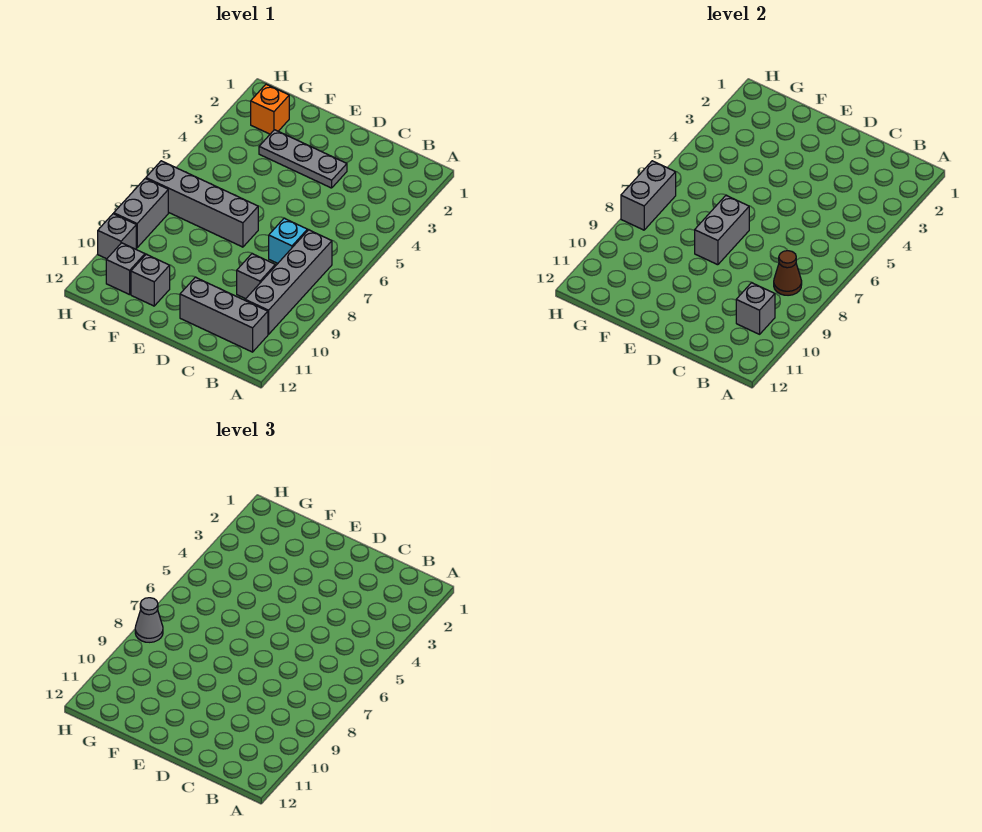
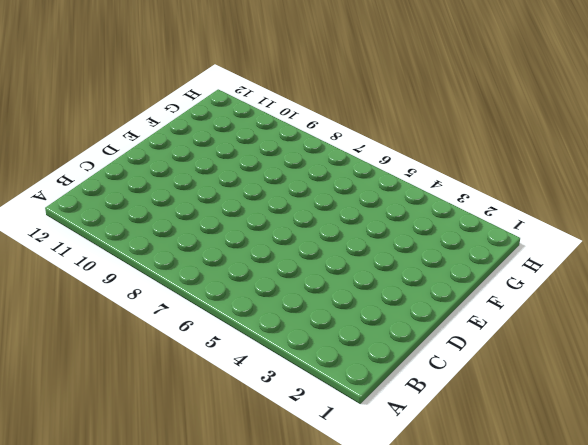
none -> grey brick B7:B10 level 1
none -> grey brick B11:D11 level 1
none -> cyan brick C7 level 1

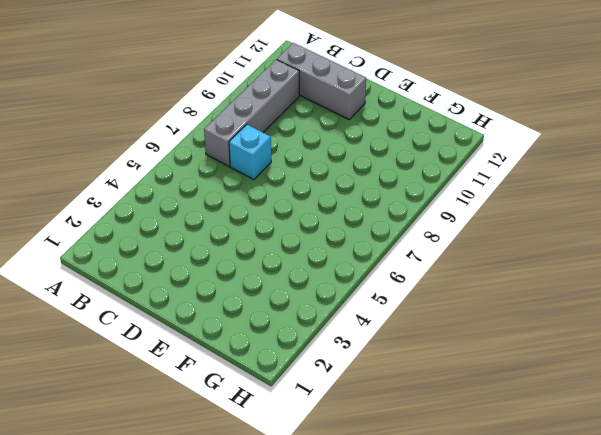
none -> grey brick C9 level 1
none -> grey plate D3:F3 level 1
none -> grey brick E7:H7 level 1

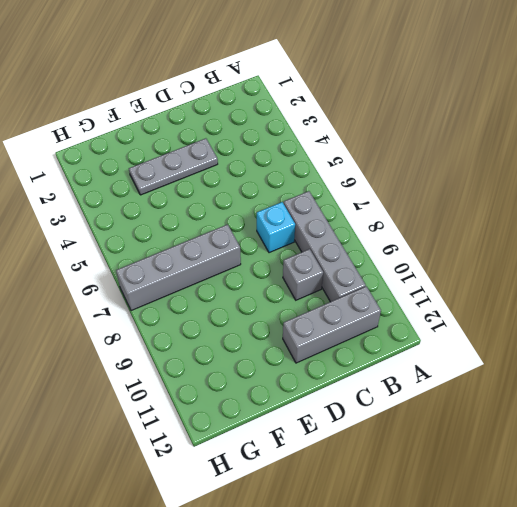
none -> grey brick F11 level 1
none -> orange brick G2 level 1
none -> grey brick G11 level 1

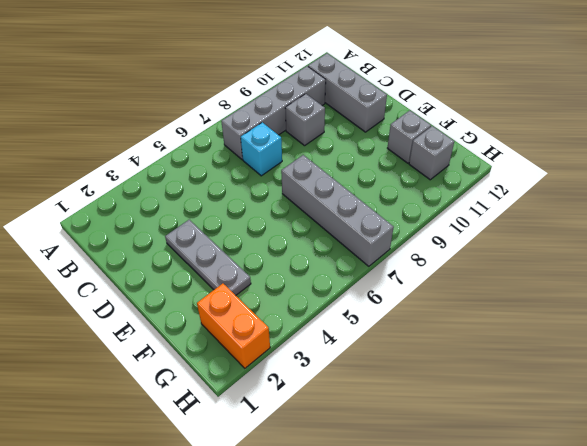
orange brick G2:H2 level 1 -> orange brick G2 level 1
none -> grey brick H8:H9 level 1
none -> grey brick H10 level 1
none -> brown cone B8 level 2

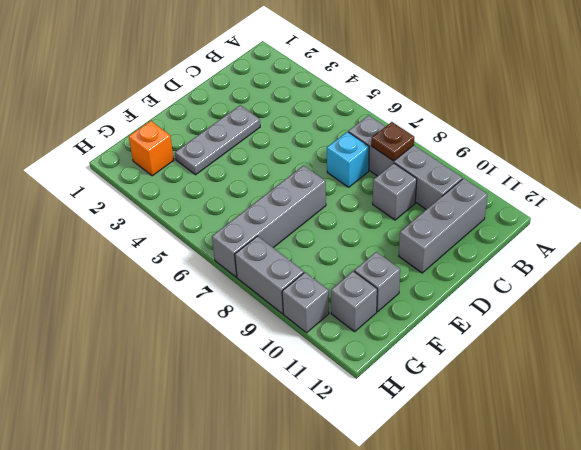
brown plate B8 level 2 -> brown cone B8 level 2
none -> grey brick B10 level 2
none -> grey brick E7:E8 level 2
none -> grey brick H7:H8 level 2

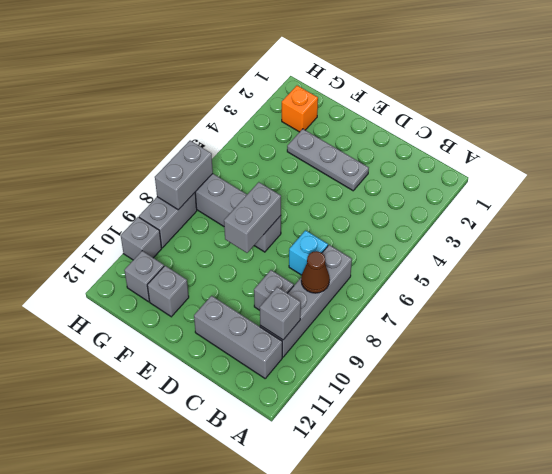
none -> grey cone H8 level 3

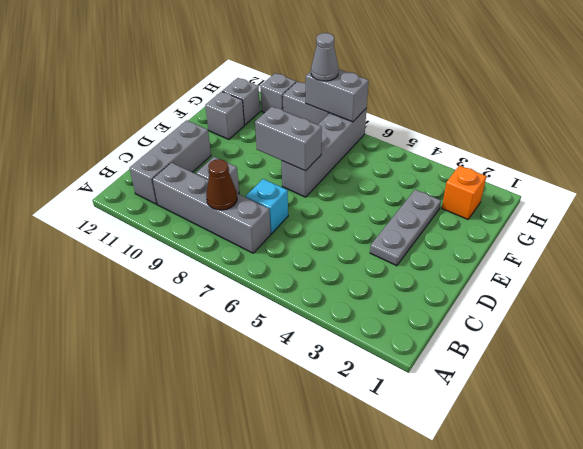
none -> grey brick B10 level 2

